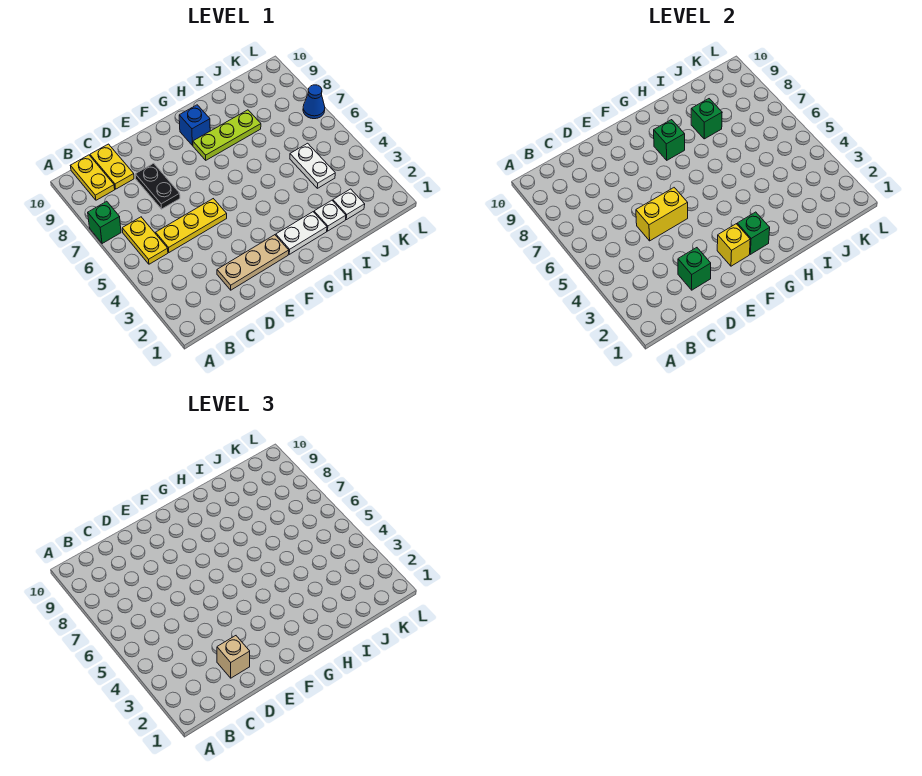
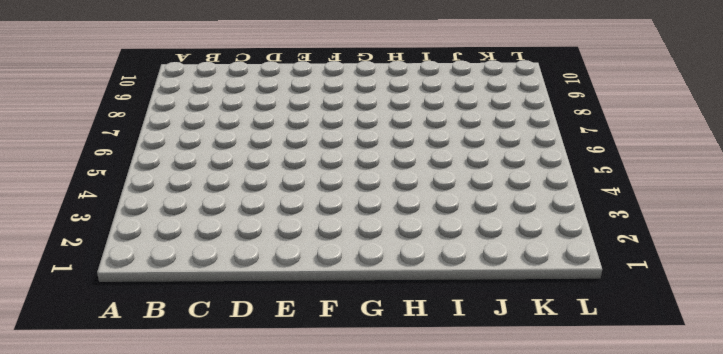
none -> green brick A7 level 1
none -> yellow plate B5:B6 level 1
none -> yellow plate B9:B10 level 1

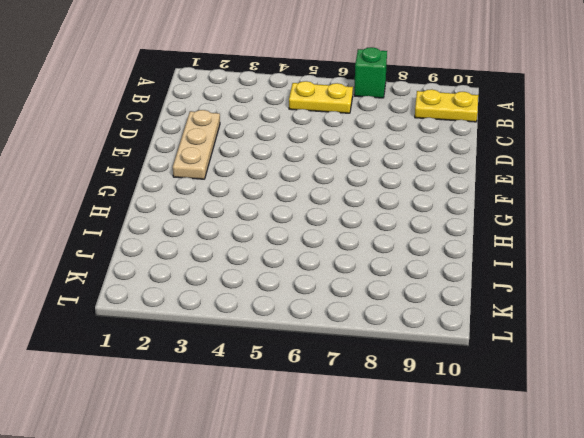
none -> yellow plate C5:E5 level 1
none -> yellow plate C9:C10 level 1
none -> black plate D7:D8 level 1

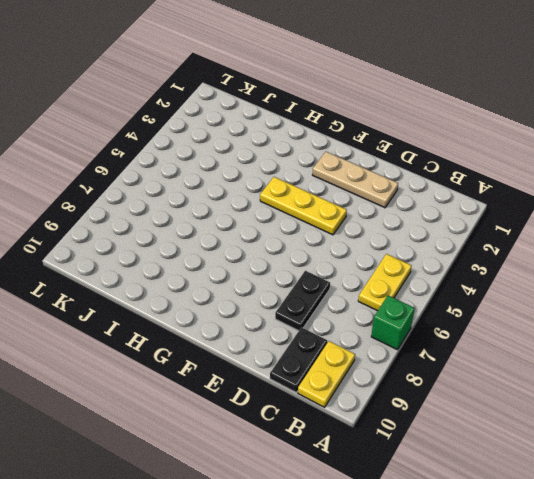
black plate C9:C10 level 1 -> yellow plate C9:C10 level 1
yellow plate E4:G4 level 1 -> yellow plate C5:E5 level 1
none -> white plate G2:H2 level 1
none -> lime plate G8:I8 level 1
none -> blue brick G9 level 1

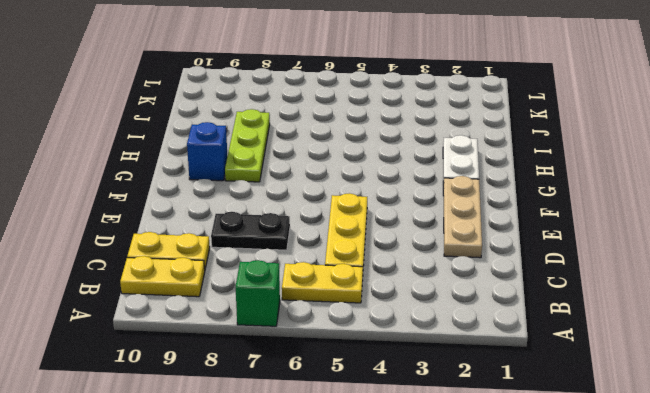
none -> white plate I2 level 1
none -> white plate J2 level 1
none -> white plate J4:J5 level 1

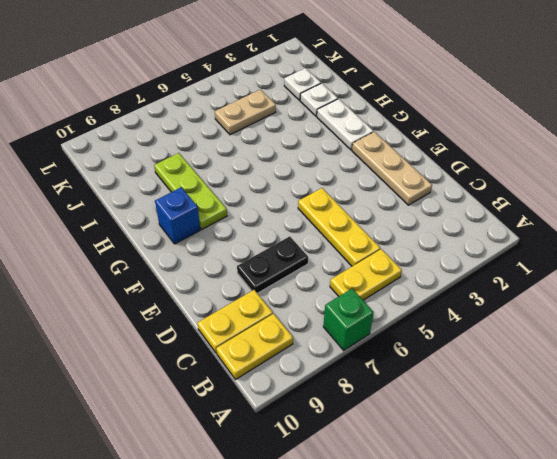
tan plate J4:J5 level 1 -> white plate J4:J5 level 1
none -> blue cone L7 level 1
none -> green brick D2 level 2
none -> yellow brick D5:E5 level 2

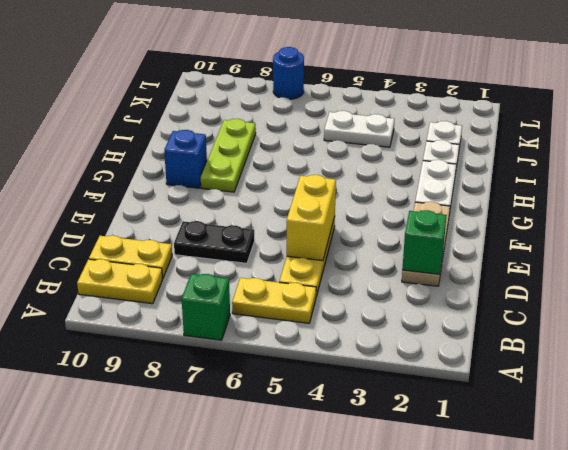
blue round brick L7 level 1 -> blue cone L7 level 1
none -> yellow brick F2 level 2
none -> green brick G2 level 2
none -> green brick G8 level 2

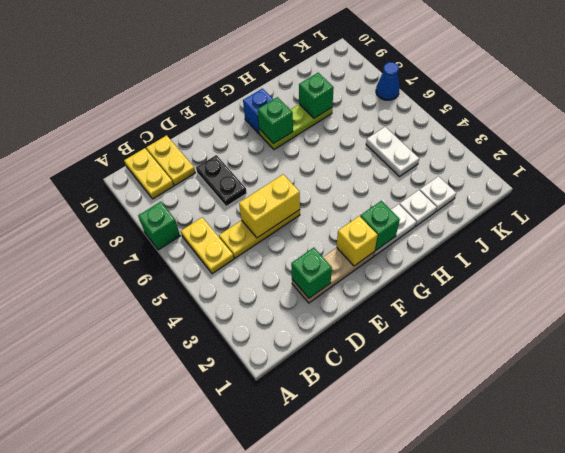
none -> tan brick D2 level 3

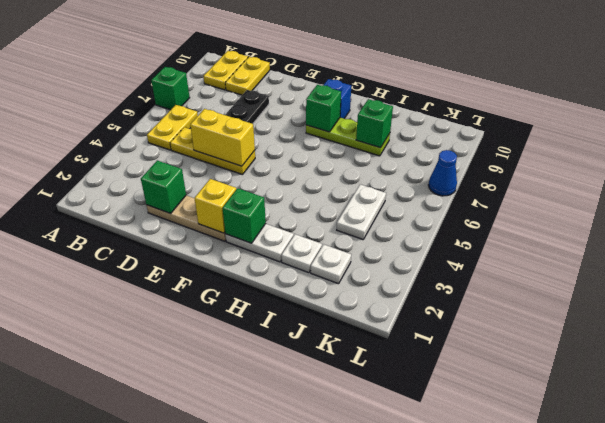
none -> tan brick D2 level 3

